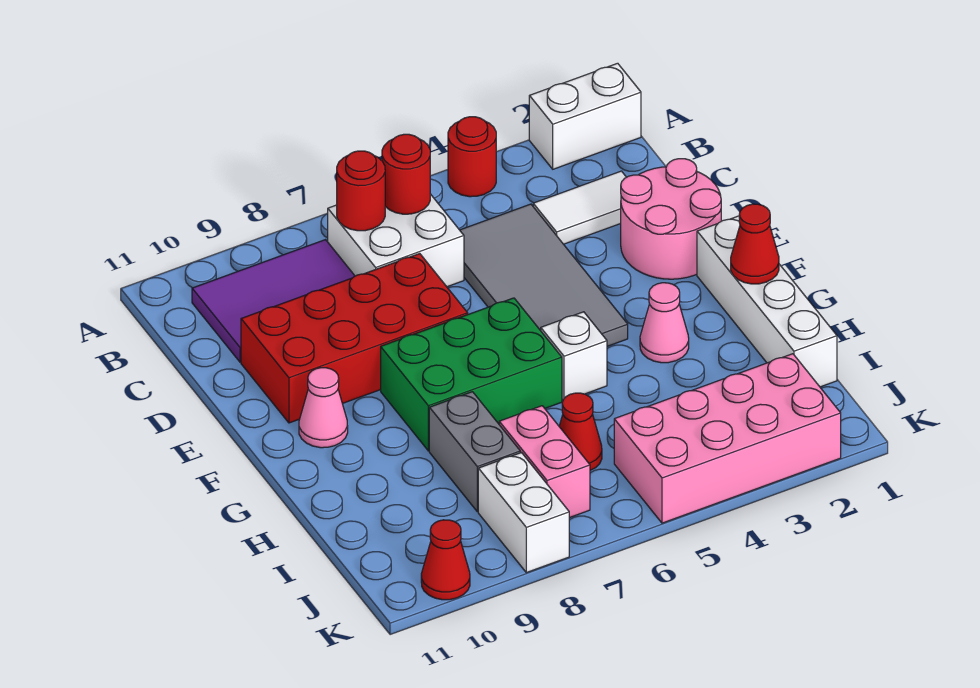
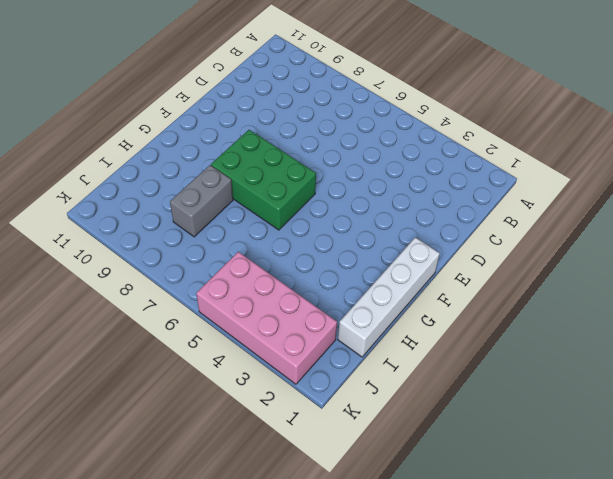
none -> white brick A1:A2 level 1
none -> red round brick A4 level 1
none -> white brick B6:C7 level 1

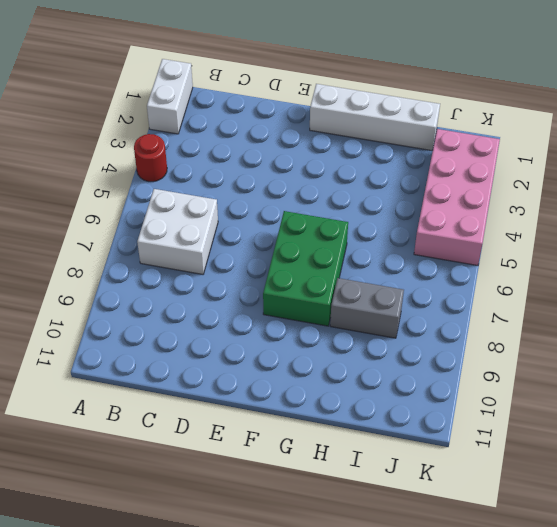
none -> purple tile B8:C10 level 1
none -> white tile C2:C3 level 1
none -> grey tile C4:F5 level 1

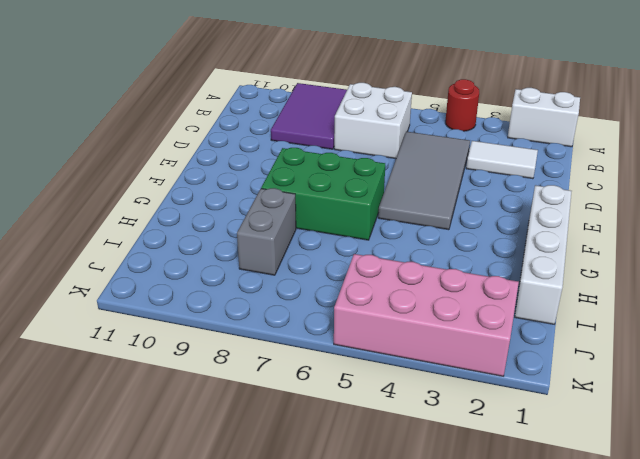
purple tile A8:C9 level 1 -> purple tile B8:C10 level 1
none -> pink round brick D1:E2 level 1
none -> red brick D7:E10 level 1
none -> pink cone F10 level 1

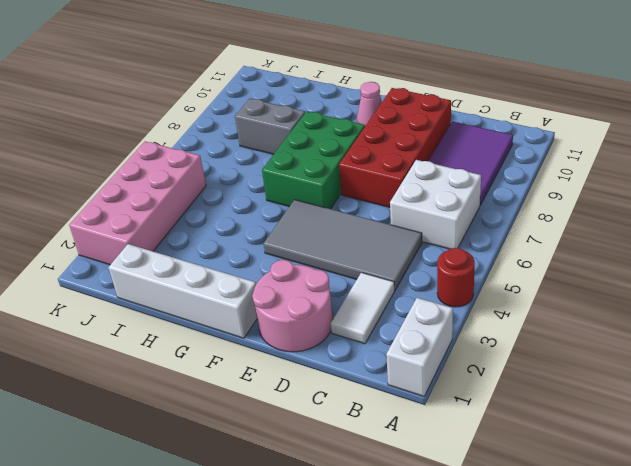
none -> pink cone G3 level 1
none -> white brick G5 level 1
none -> red cone I6 level 1

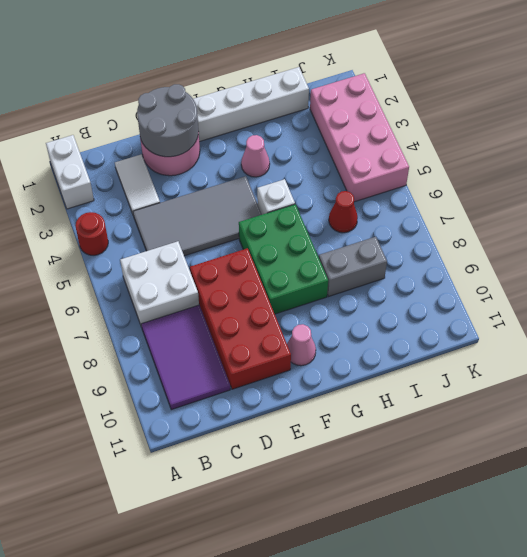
grey round brick D1:E2 level 2 -> none
none -> pink brick I7:J7 level 1
none -> white brick J8:K8 level 1
none -> red cone K10 level 1

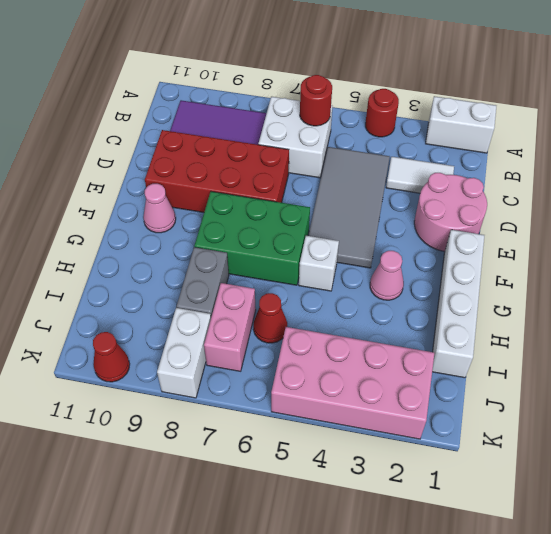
none -> red round brick B7 level 2
none -> red cone G1 level 2

